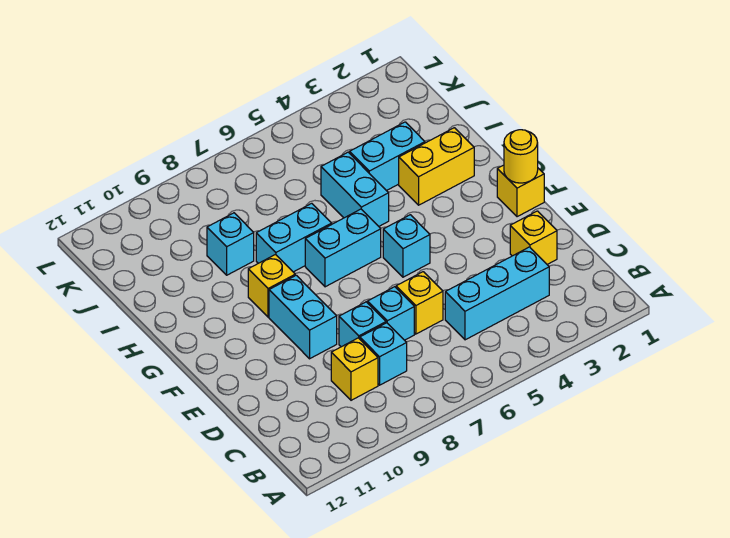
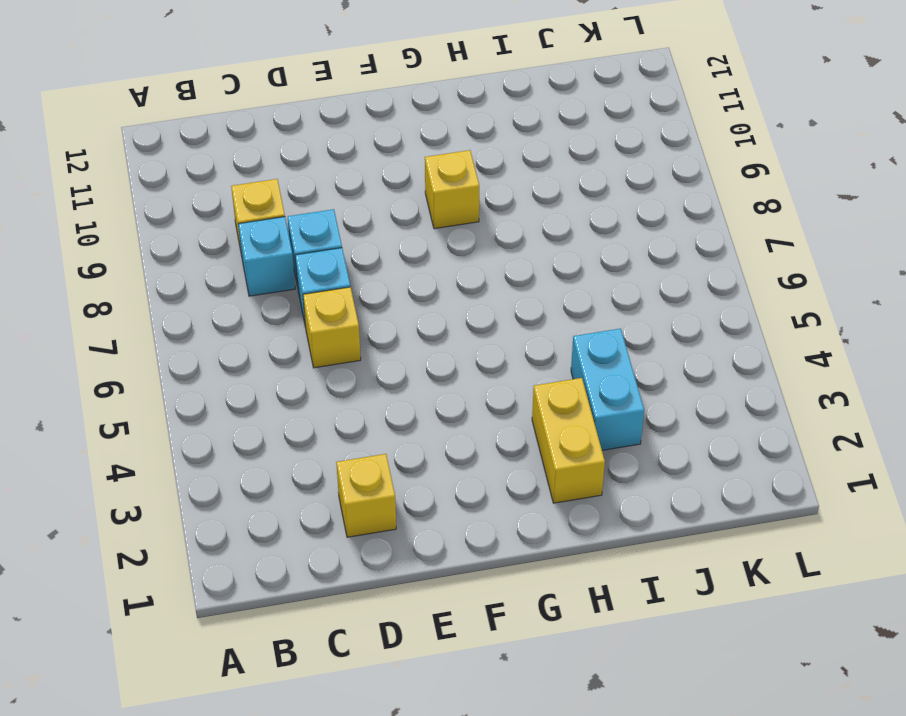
none -> cyan brick C3:C5 level 1
none -> cyan brick E9:F9 level 1
none -> yellow brick F1 level 1

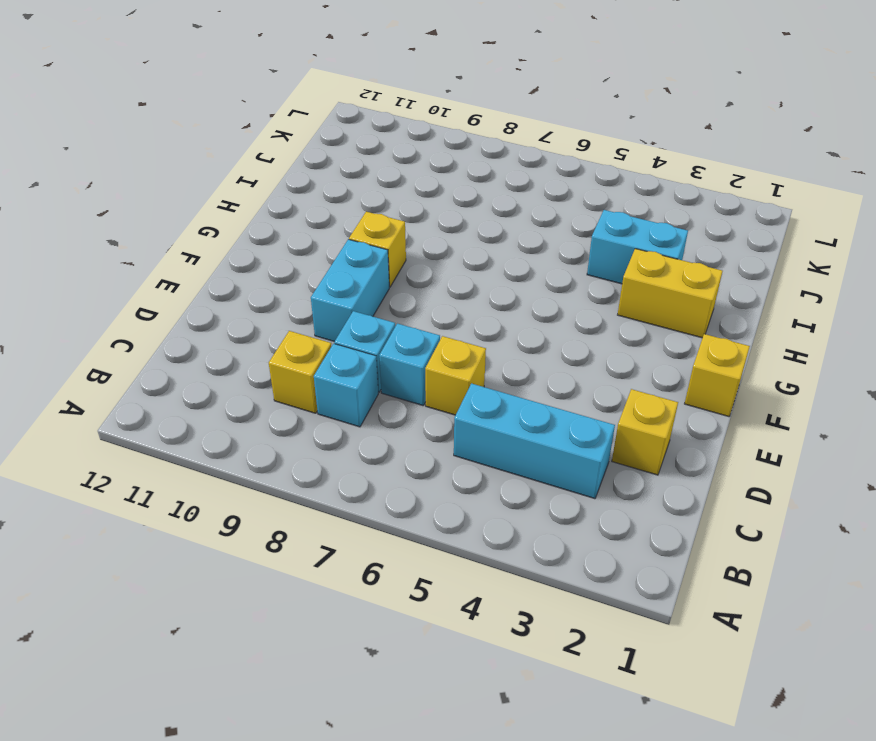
none -> cyan brick F5 level 1
none -> cyan brick G6:G7 level 1
none -> cyan brick H5:I5 level 1

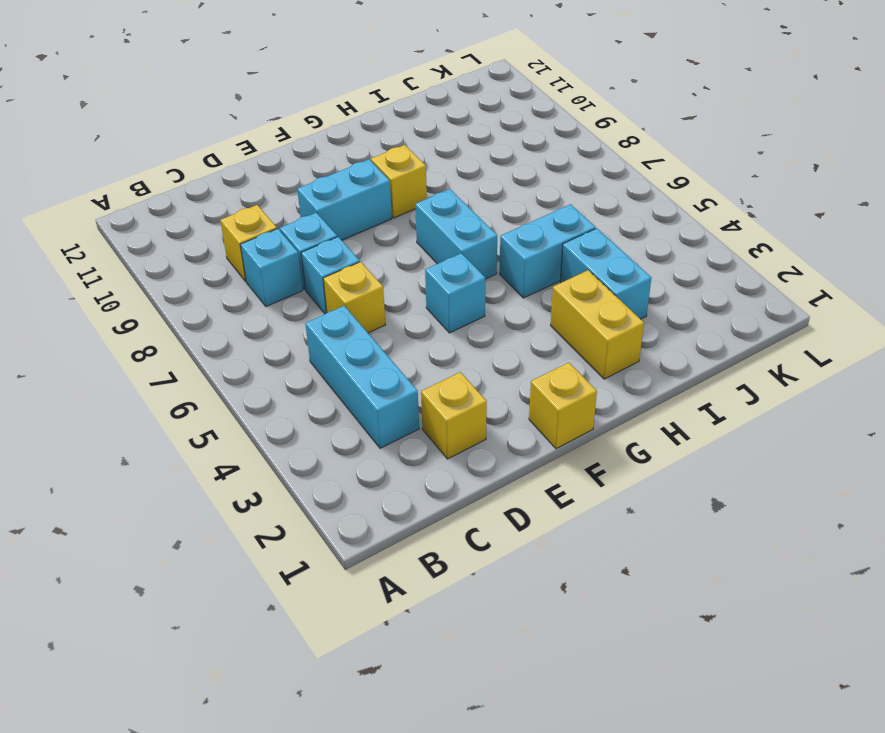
none -> cyan brick H7:H8 level 1
none -> cyan brick I9 level 1
none -> yellow round brick F1 level 2

